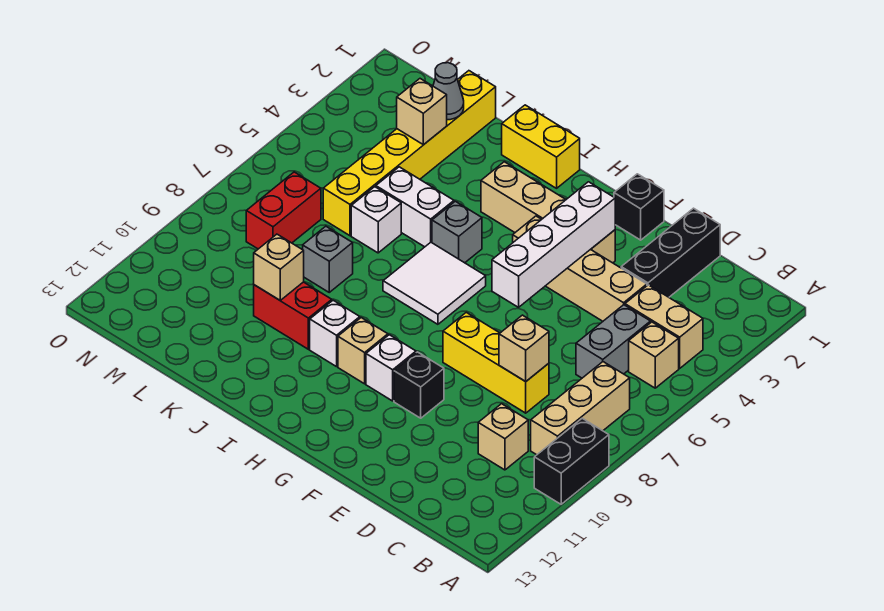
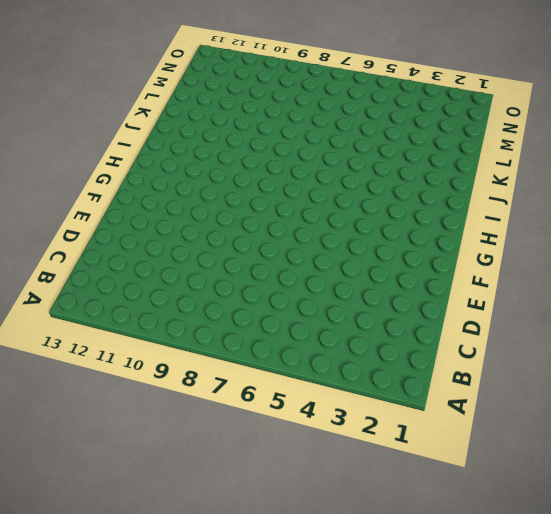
none -> black brick A9:A10 level 1
none -> tan brick B4:C4 level 1
none -> tan brick B5 level 1

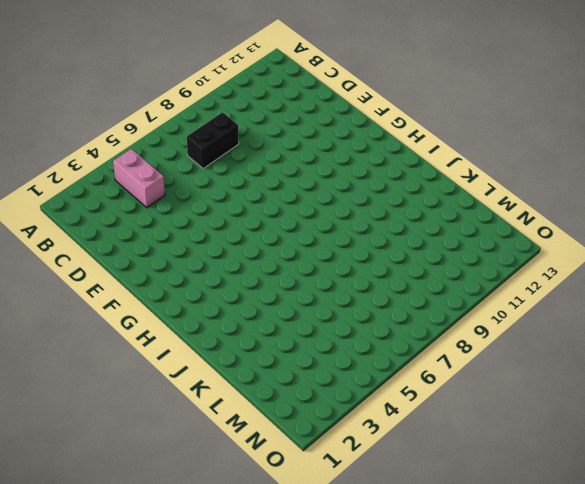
pink brick B4:C4 level 1 -> tan brick B4:C4 level 1
black brick C7:C8 level 1 -> black brick A9:A10 level 1
none -> tan brick B5 level 1
none -> tan brick B7:B9 level 1
none -> grey brick C5:C6 level 1

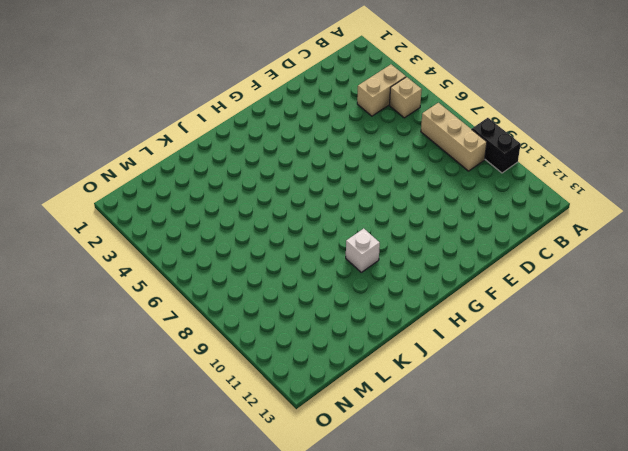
none -> grey brick C5:C6 level 1
none -> tan brick C10 level 1
none -> black brick D1:D3 level 1

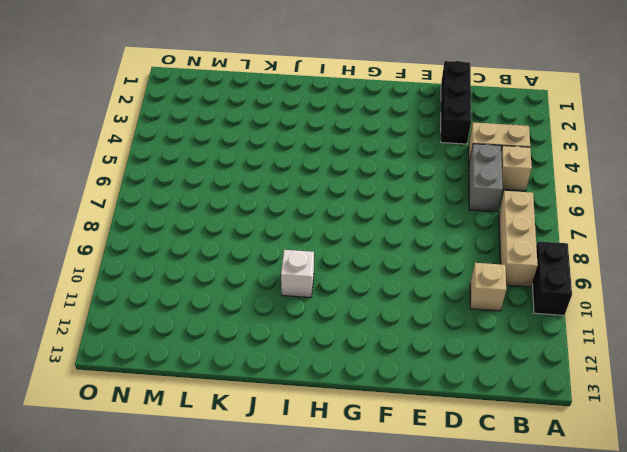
none -> tan brick D4:G4 level 1
none -> yellow brick D8:F8 level 1
none -> black brick F1 level 1

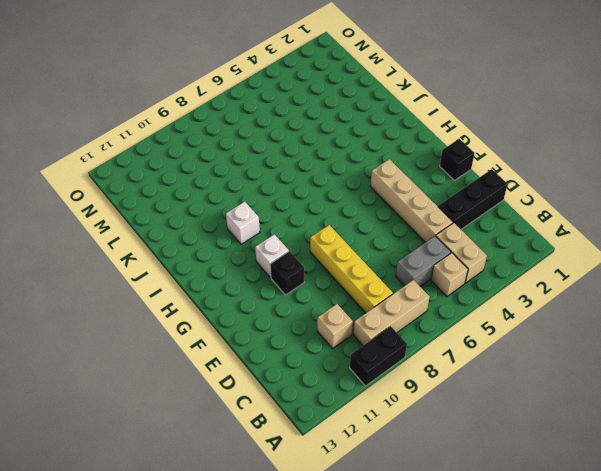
yellow brick C8:F8 level 1 -> yellow brick D8:F8 level 1
none -> tan brick F3:I3 level 1
none -> white tile H6:I7 level 1
none -> tan brick H10 level 1

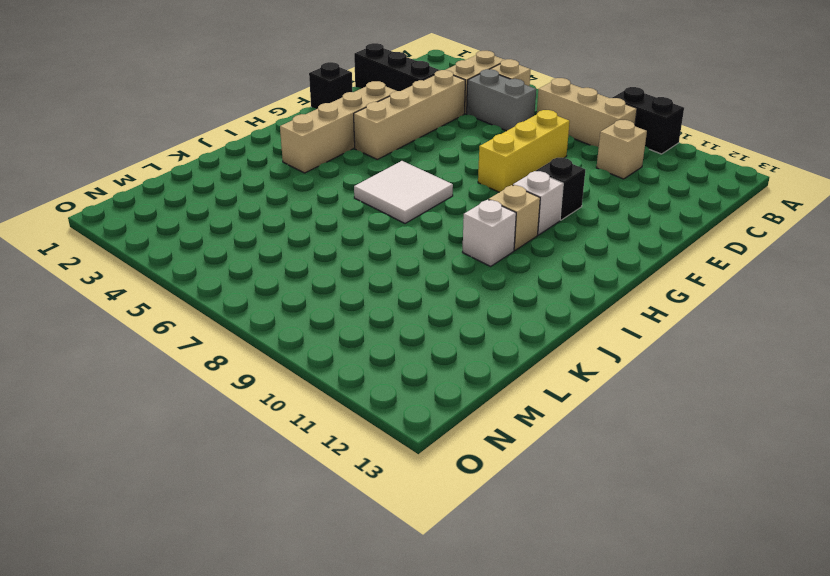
none -> yellow brick I1:J1 level 1
none -> grey brick I5 level 1
none -> white brick J5:K5 level 1

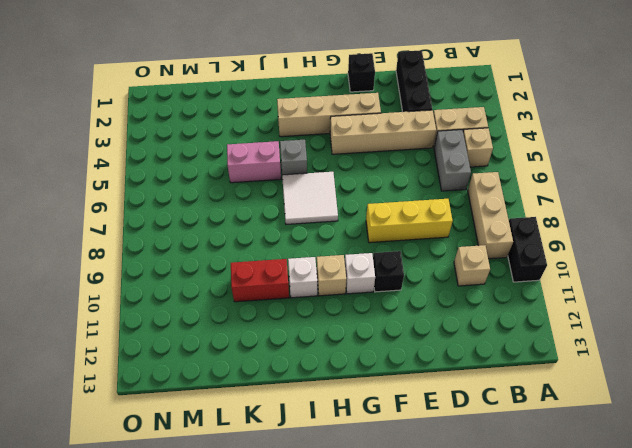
pink brick J5:K5 level 1 -> white brick J5:K5 level 1
none -> yellow brick I1:J1 level 1
none -> white brick K6 level 1
none -> grey brick K8 level 1

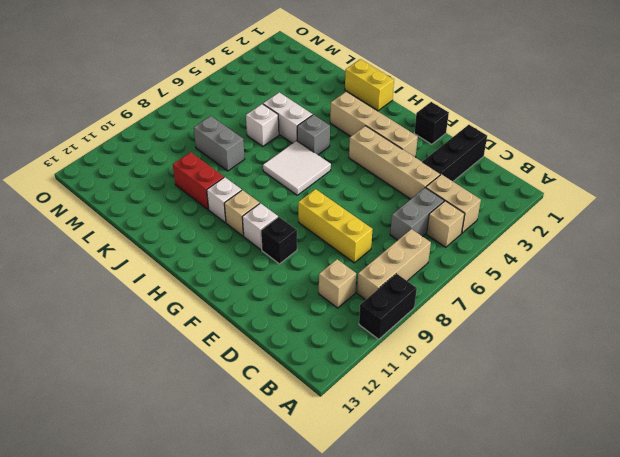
grey brick K8:L8 level 1 -> grey brick K8 level 1
none -> yellow brick L1:L6 level 1
none -> red brick M7:M8 level 1
none -> tan brick D8 level 2

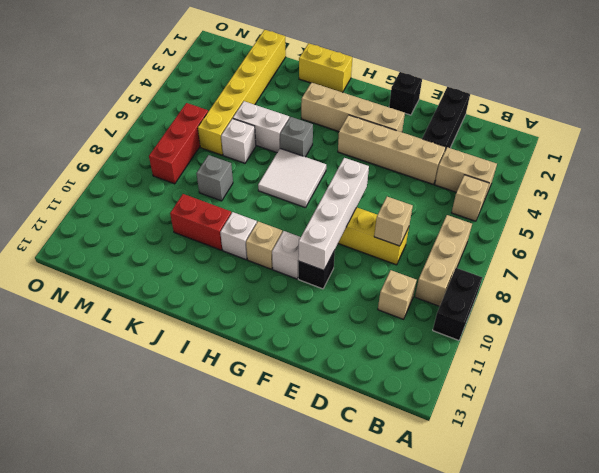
white brick F7:F10 level 2 -> white brick F3:F6 level 2
red brick M6:M8 level 1 -> red brick M7:M8 level 1
none -> grey brick C5:C6 level 1
none -> tan brick K10 level 2
none -> grey cone L2 level 2

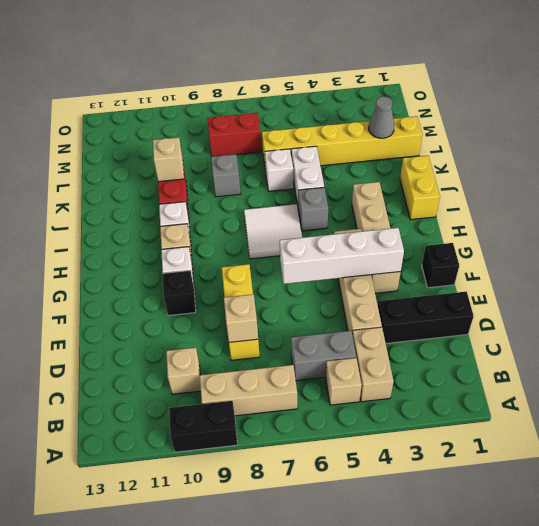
none -> tan brick L3 level 2

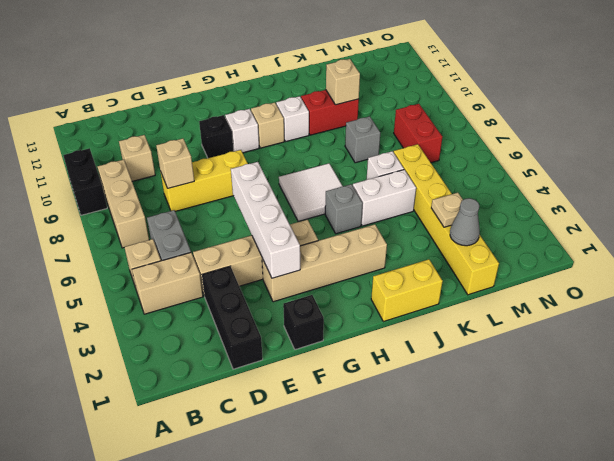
tan plate L3 level 2 -> tan brick L3 level 2

